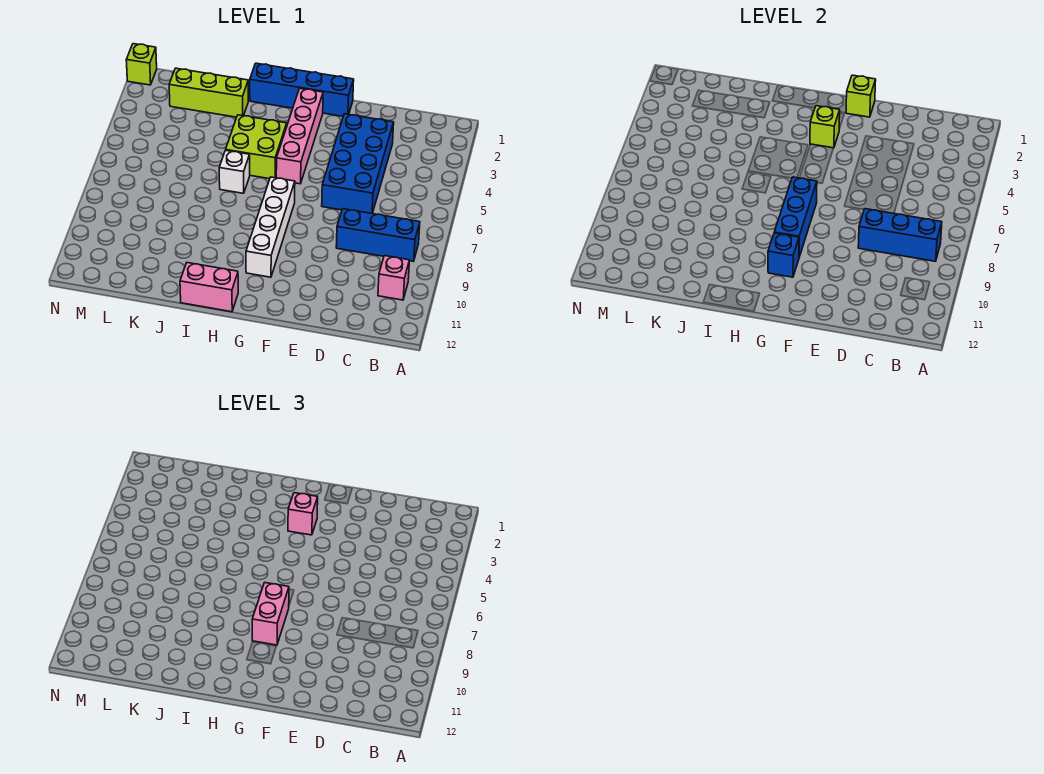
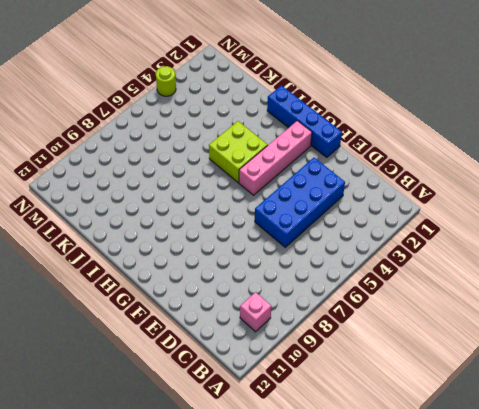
lime round brick N4 level 1 -> none
none -> blue brick B8:D8 level 1
none -> white brick G7:G10 level 1
none -> pink brick H12:I12 level 1

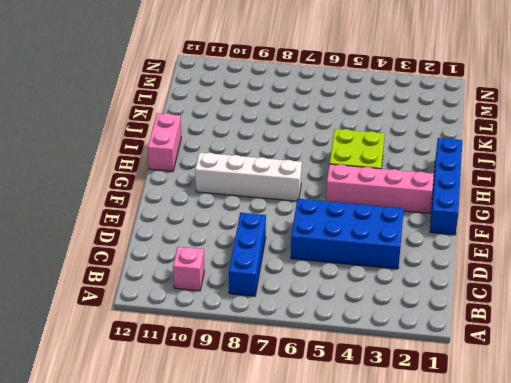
none -> white brick I6 level 1
none -> lime brick J2:L2 level 1
none -> lime brick N1 level 1

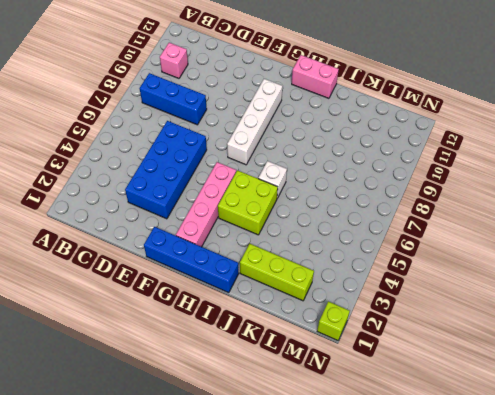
none -> blue brick B8:D8 level 2
none -> lime brick F1 level 2
none -> lime brick G3 level 2

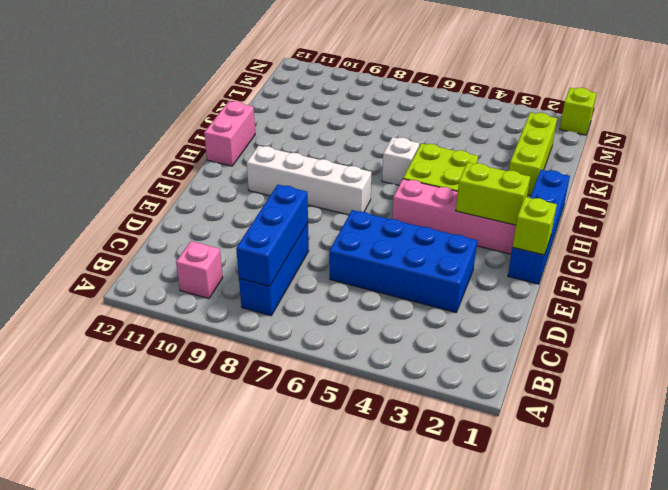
lime brick G2:G3 level 2 -> lime brick G3 level 2
none -> blue brick G7:G9 level 2
none -> blue brick G10 level 2
none -> pink brick G3 level 3

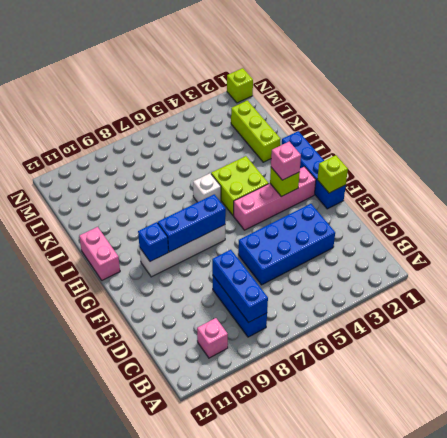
none -> pink brick G8:G9 level 3

